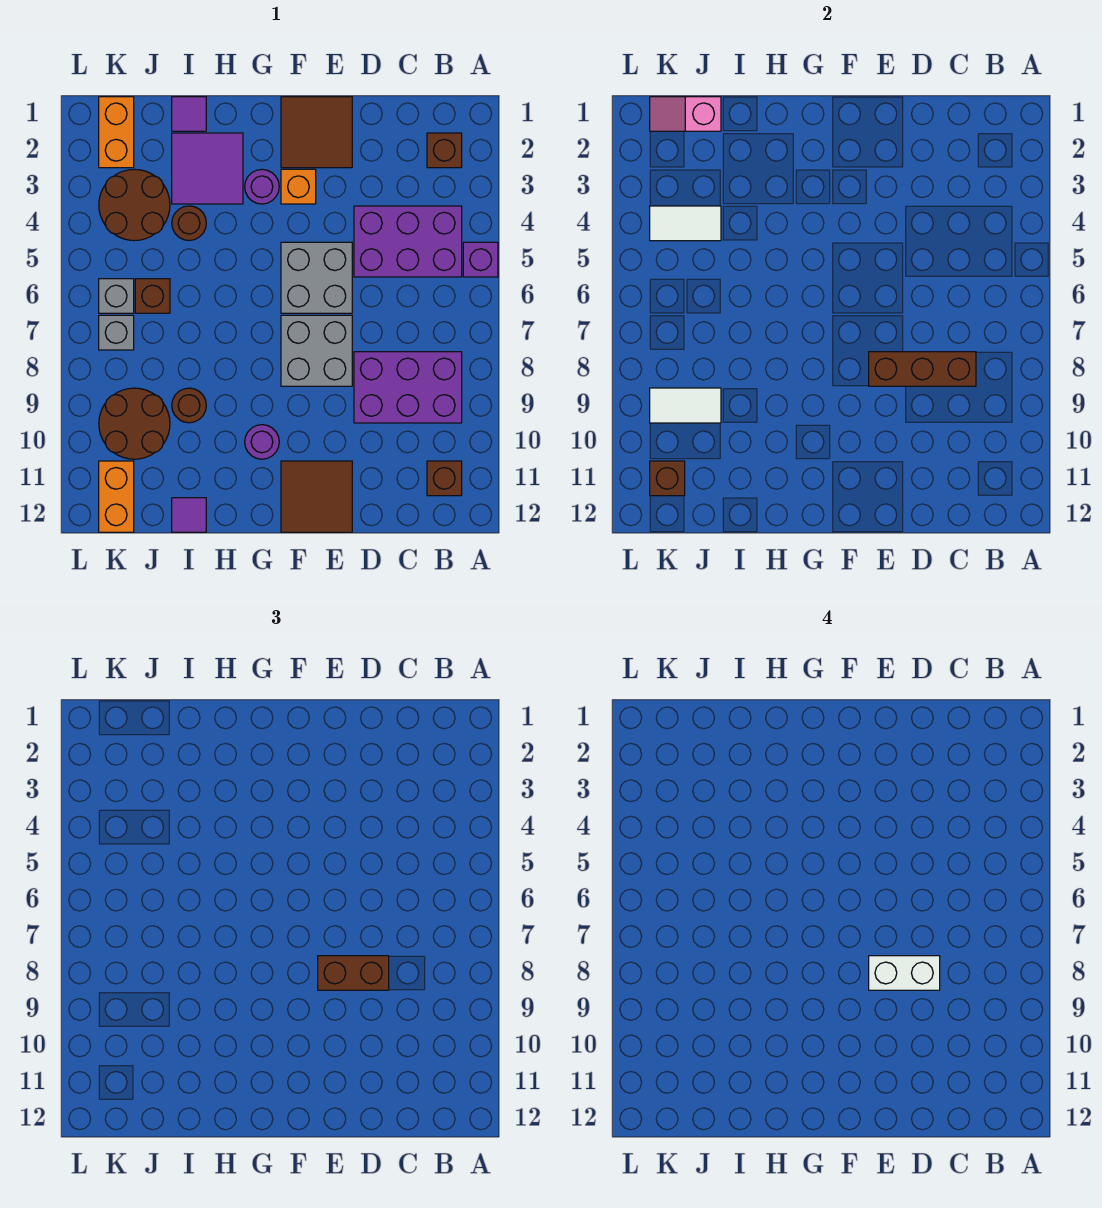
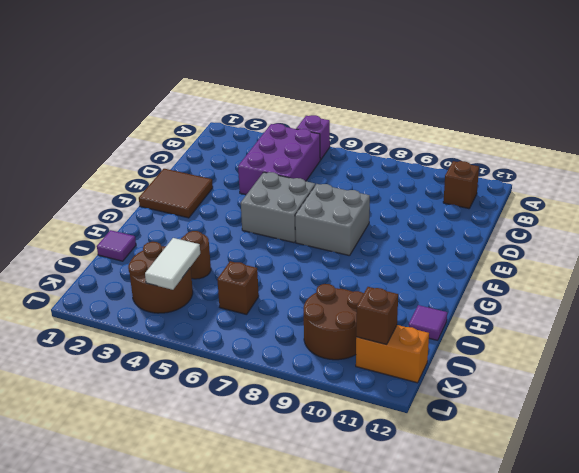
none -> brown brick B2 level 1
none -> purple brick B8:D9 level 1
none -> brown tile E11:F12 level 1
none -> orange brick F3 level 1

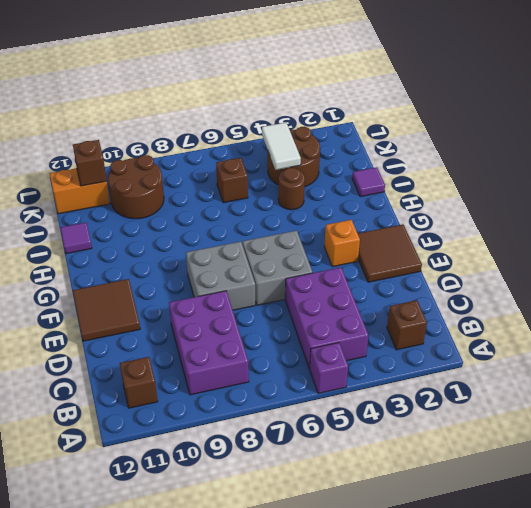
none -> purple round brick G3 level 1
none -> purple round brick G10 level 1
none -> purple tile H2:I3 level 1
none -> brown round brick I9 level 1

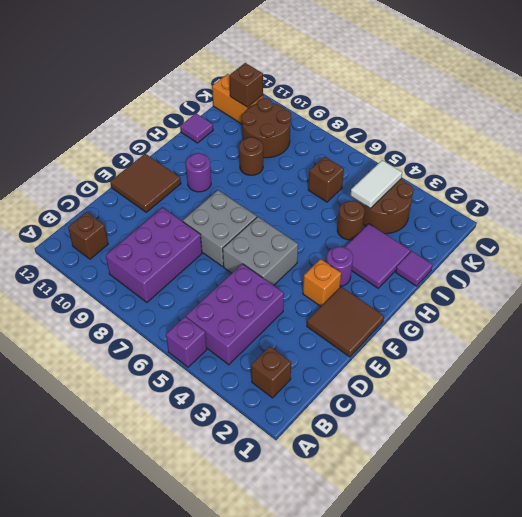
none -> orange brick K1:K2 level 1
none -> grey brick K6 level 1
none -> grey brick K7 level 1
none -> brown brick C8:E8 level 2

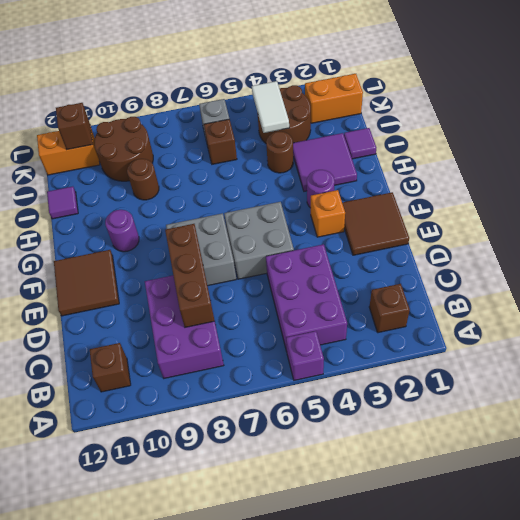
none -> grey brick K7 level 1
none -> pink slope J1:K1 level 2 top J
none -> white tile J9:K9 level 2
none -> brown brick D8:E8 level 3

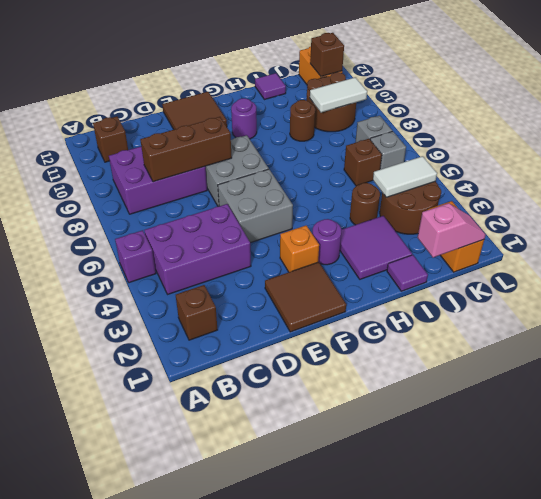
none -> brown brick D8:E8 level 3
none -> white brick D8:E8 level 4

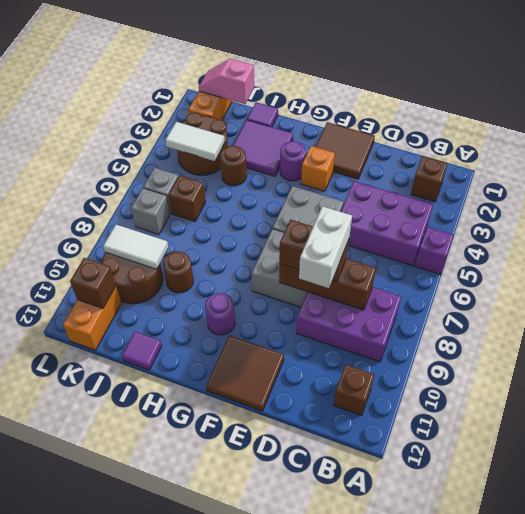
white brick D8:D9 level 4 -> white brick D8:E8 level 4

